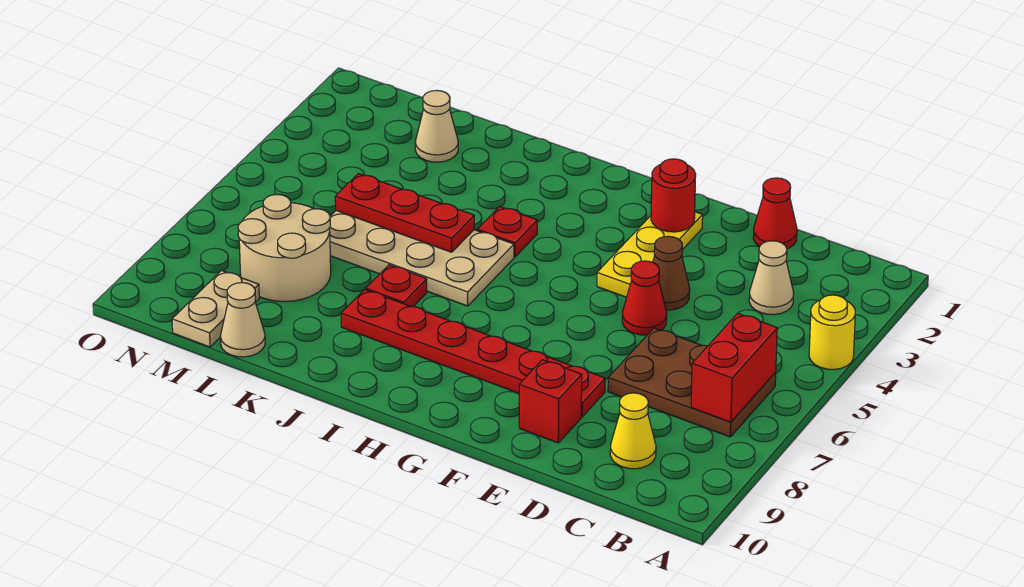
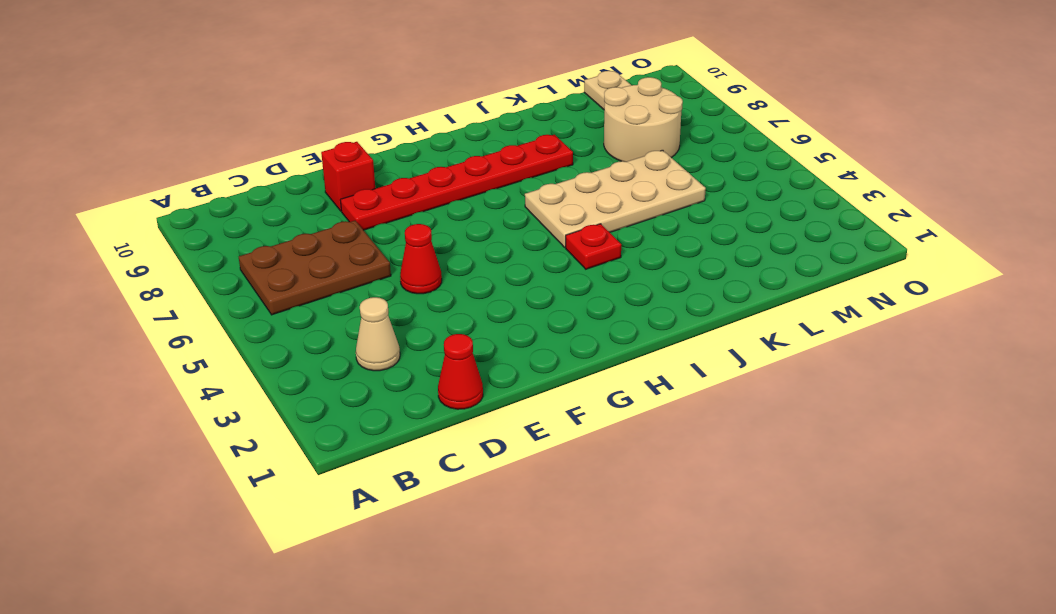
none -> yellow round brick A4 level 1
none -> yellow cone C9 level 1
none -> brown cone E4 level 1

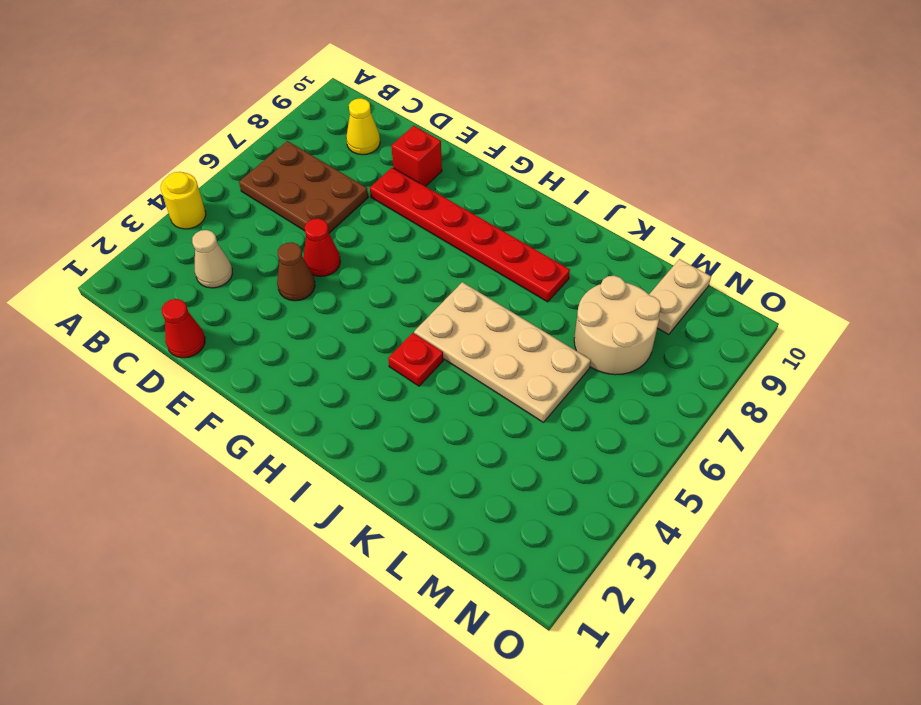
none -> yellow plate F2:F4 level 1
none -> red plate J7 level 1
none -> tan cone L2 level 1

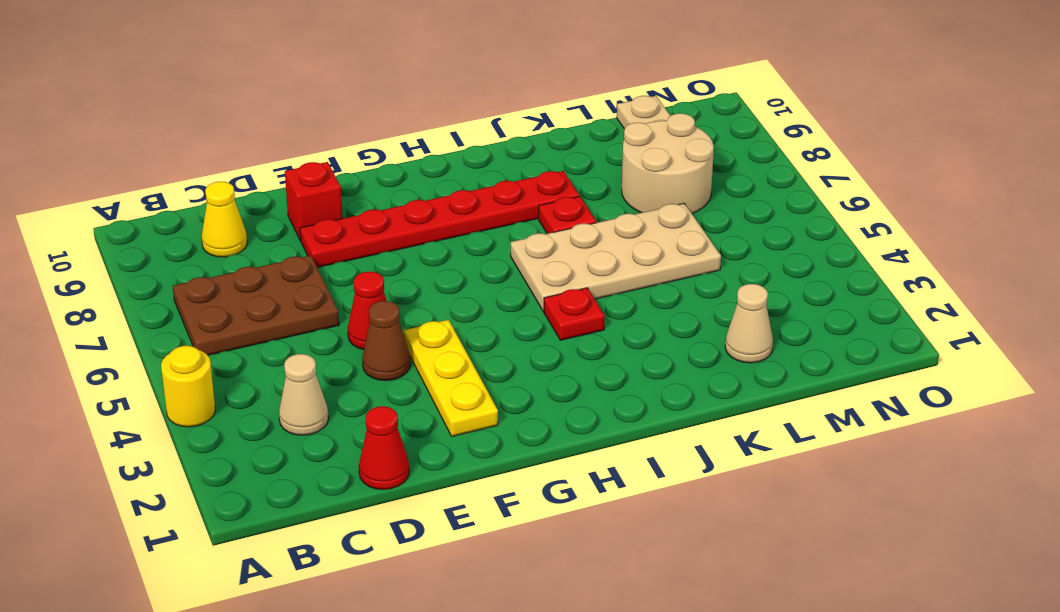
none -> tan cone L10 level 1
none -> red brick B6:B7 level 2
none -> red round brick F2 level 2

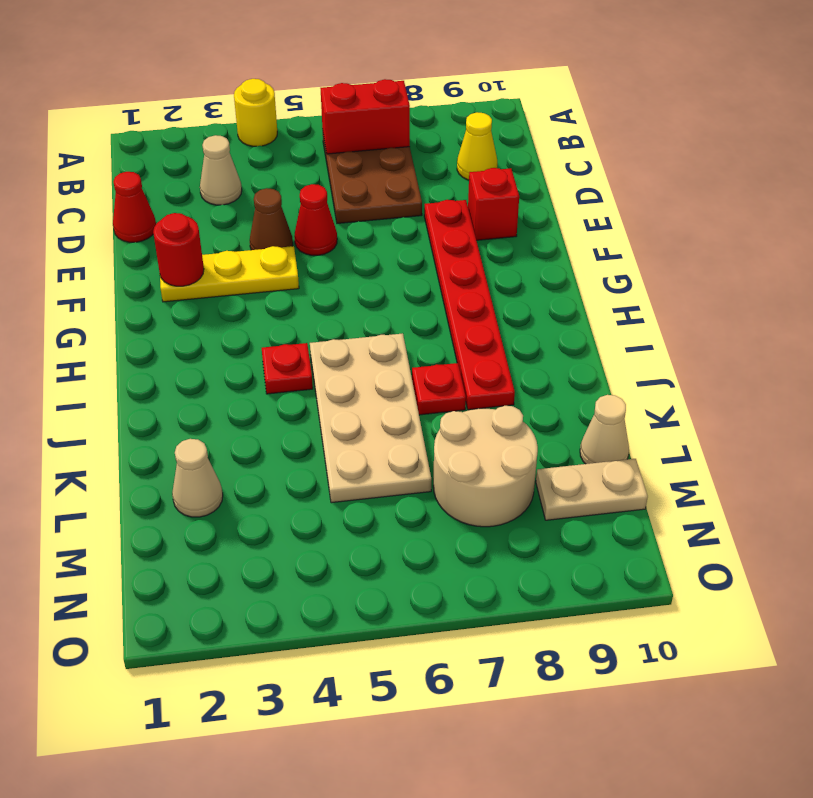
none -> red plate J5:L5 level 2

